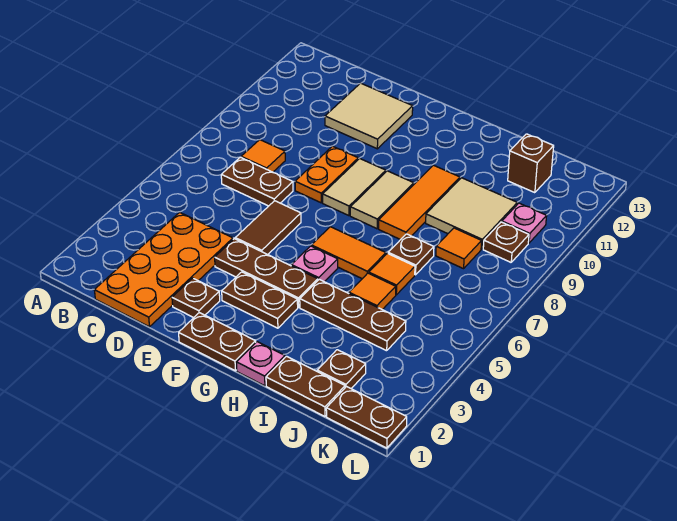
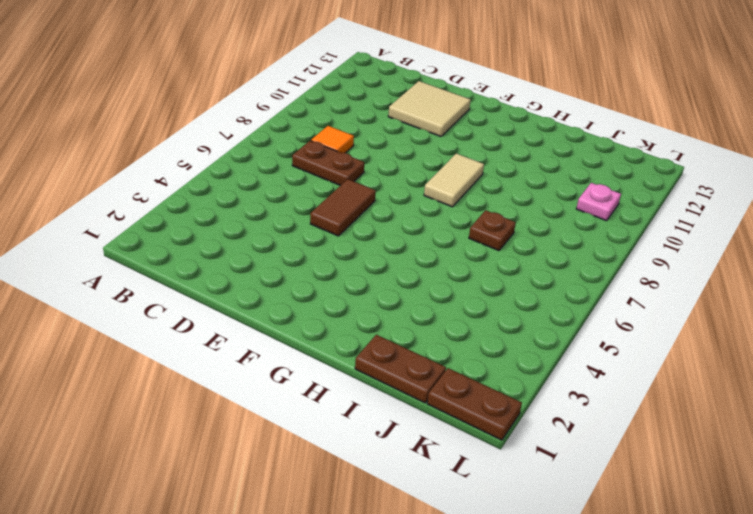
none -> orange plate C1:D4 level 1
none -> brown plate E2 level 1
none -> brown plate E4:G4 level 1

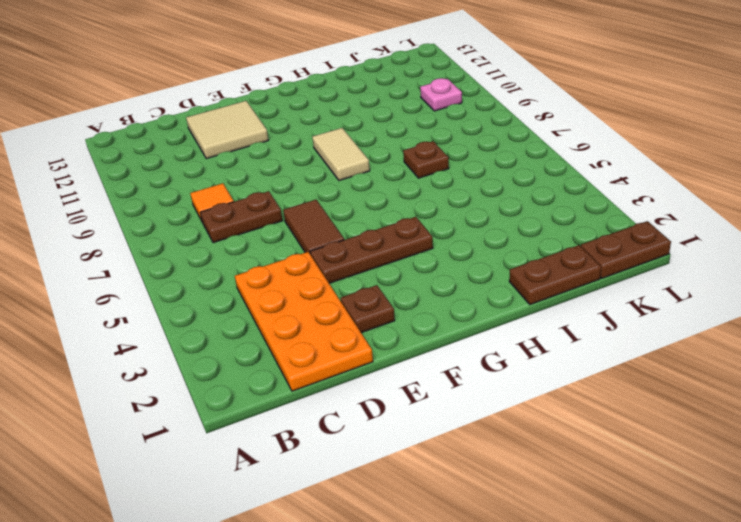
none -> orange plate E8:E9 level 1
none -> brown plate F1:G1 level 1
none -> brown plate F3:G3 level 1

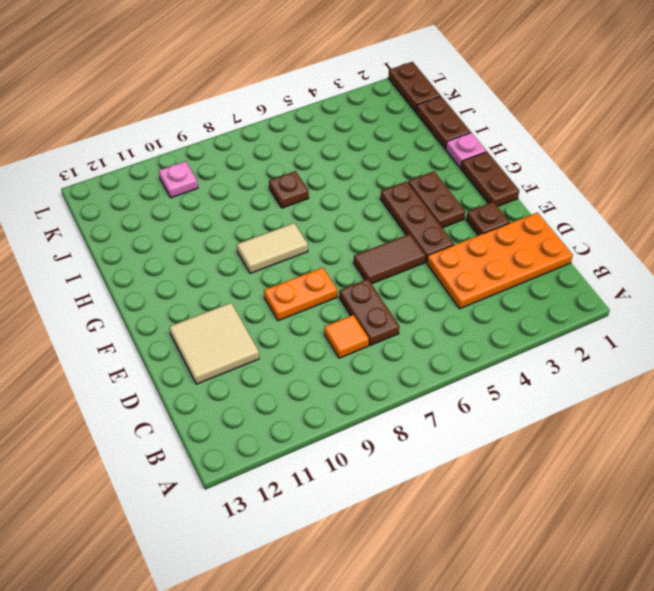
none -> tan tile F8:F9 level 1
none -> pink plate G5 level 1
none -> orange tile G6:H6 level 1

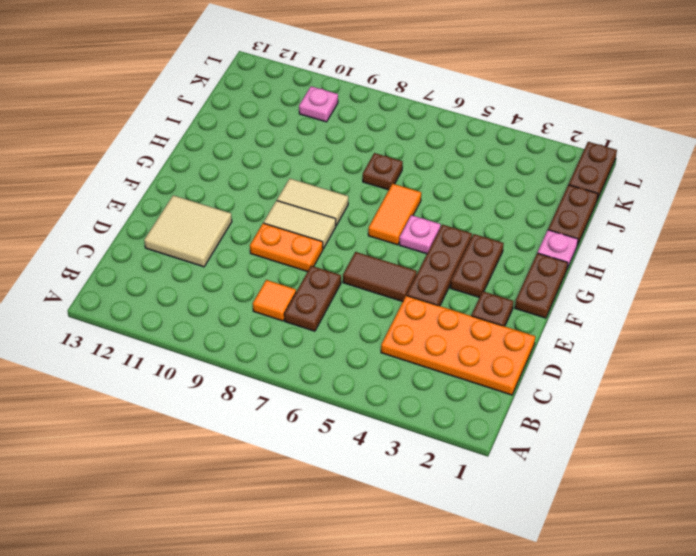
none -> brown plate H4:J4 level 1
none -> orange tile H8:H10 level 1
none -> orange tile I5 level 1

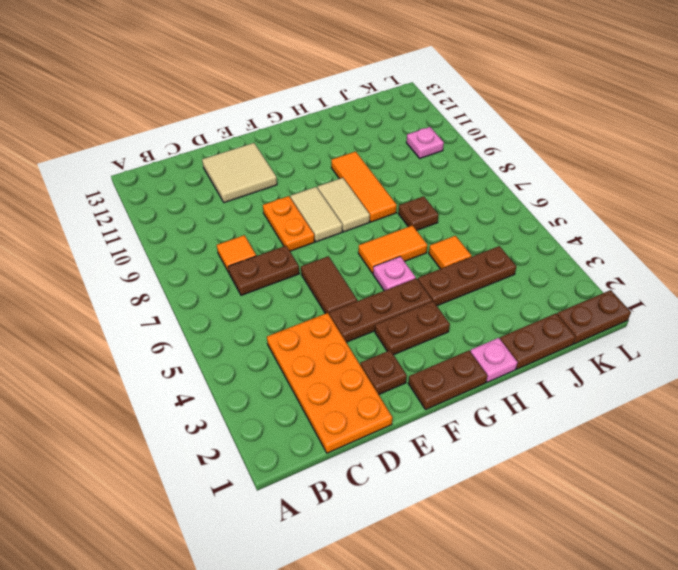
none -> orange tile I6 level 1
none -> tan tile I9:J10 level 1
none -> brown plate J2 level 1

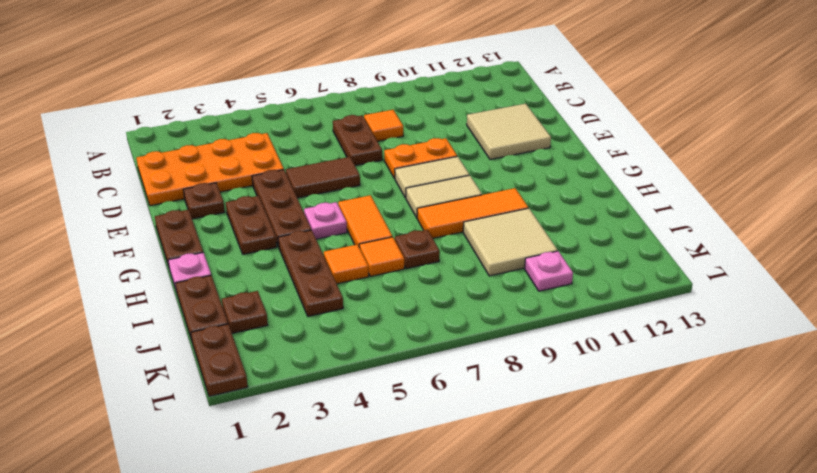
none -> orange tile J8 level 1
none -> brown brick J12 level 1
none -> brown plate K9 level 1

